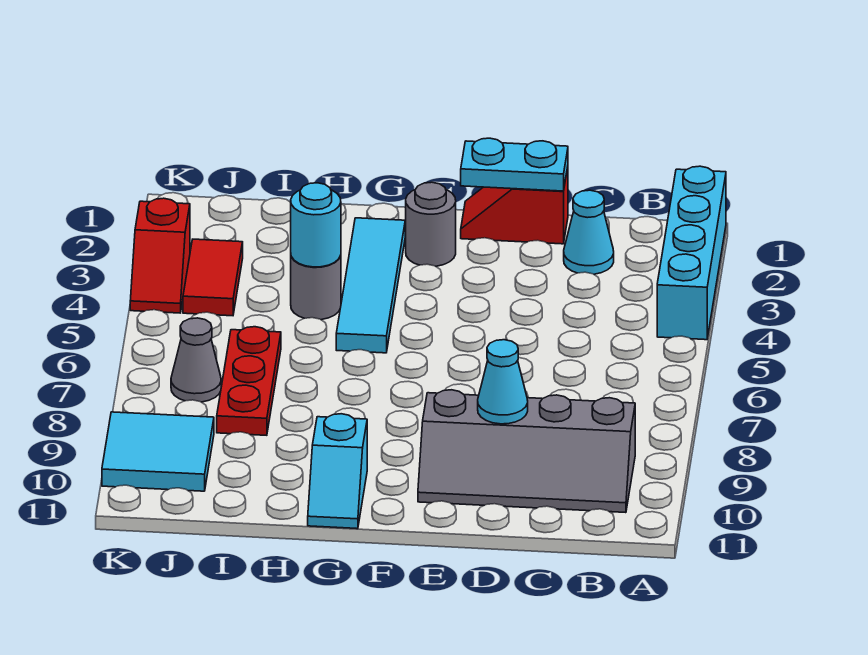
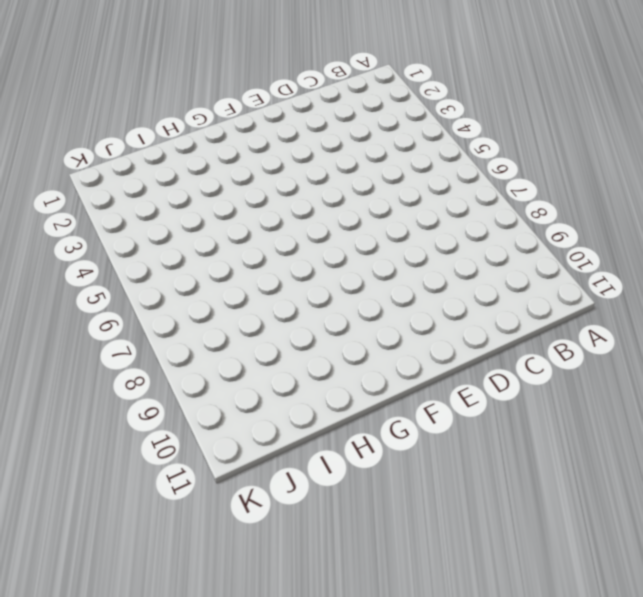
none -> cyan brick A1:A4 level 1
none -> grey slope B9:E10 level 1 top 9
none -> cyan cone C2 level 1

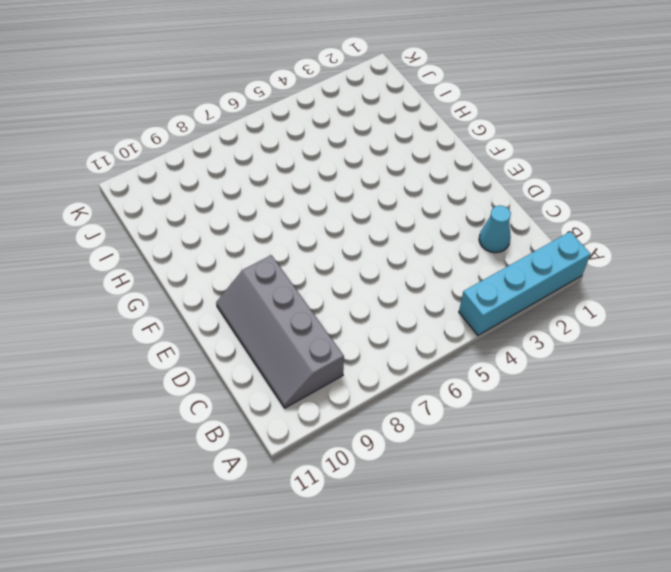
none -> red slope D1:E1 level 1 top D
none -> grey round brick F2 level 1
none -> cyan tile G2:G5 level 1

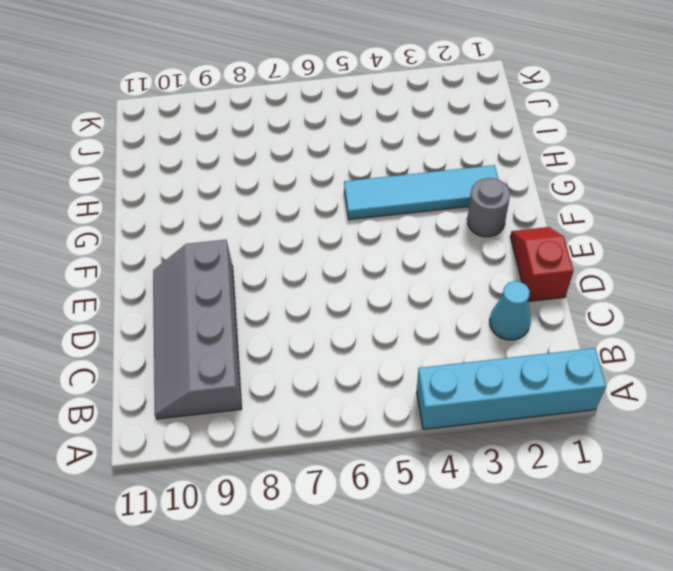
none -> cyan slope G10:G11 level 1 top 10
none -> grey round brick H4 level 1
none -> red plate I6:I8 level 1

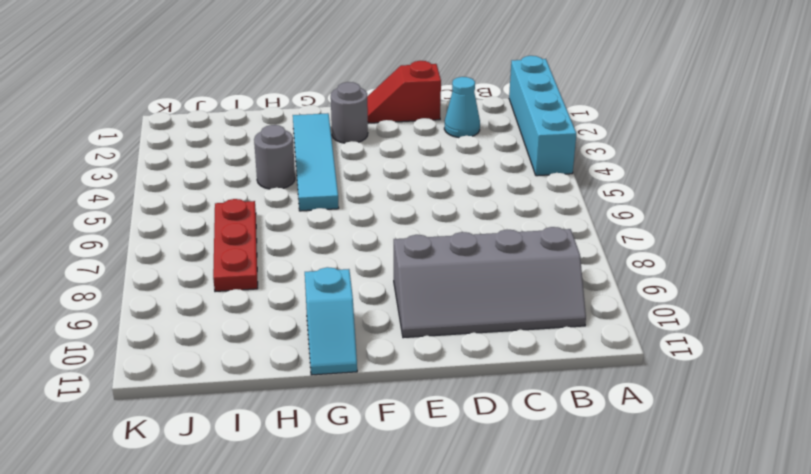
none -> red tile J3:J4 level 1
none -> grey cone J7 level 1
none -> cyan tile J9:K10 level 1

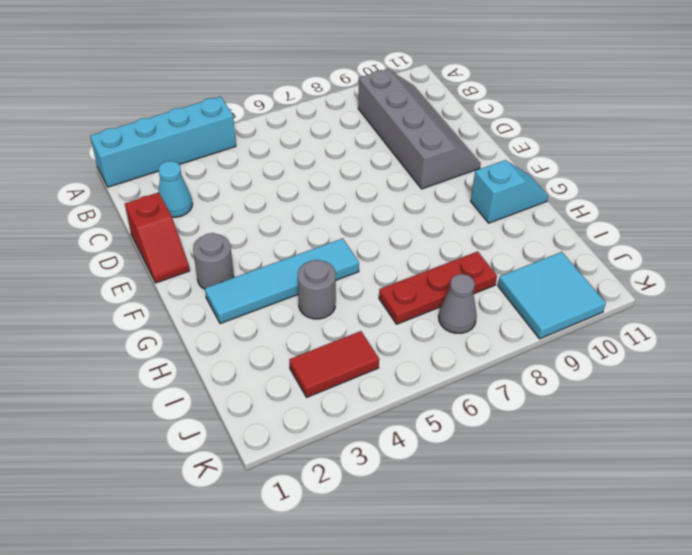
none -> red slope K3:K4 level 1 top 3
none -> cyan plate D1:E1 level 2
none -> cyan cone D9 level 2

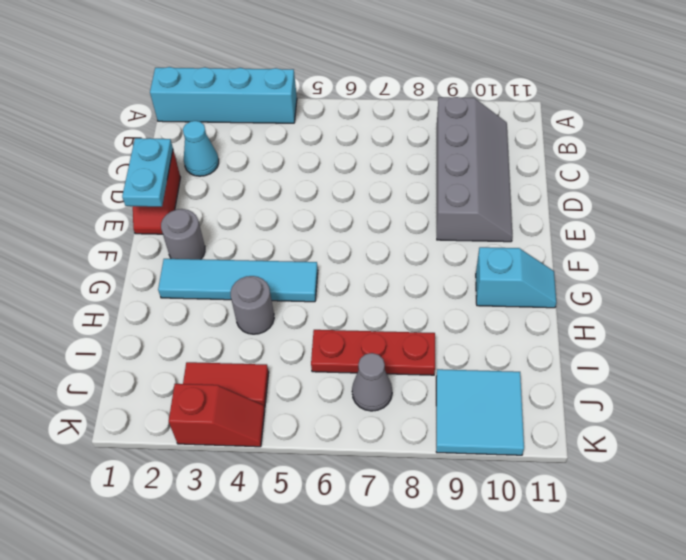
none -> cyan cone D9 level 2
none -> cyan round brick H4 level 2

